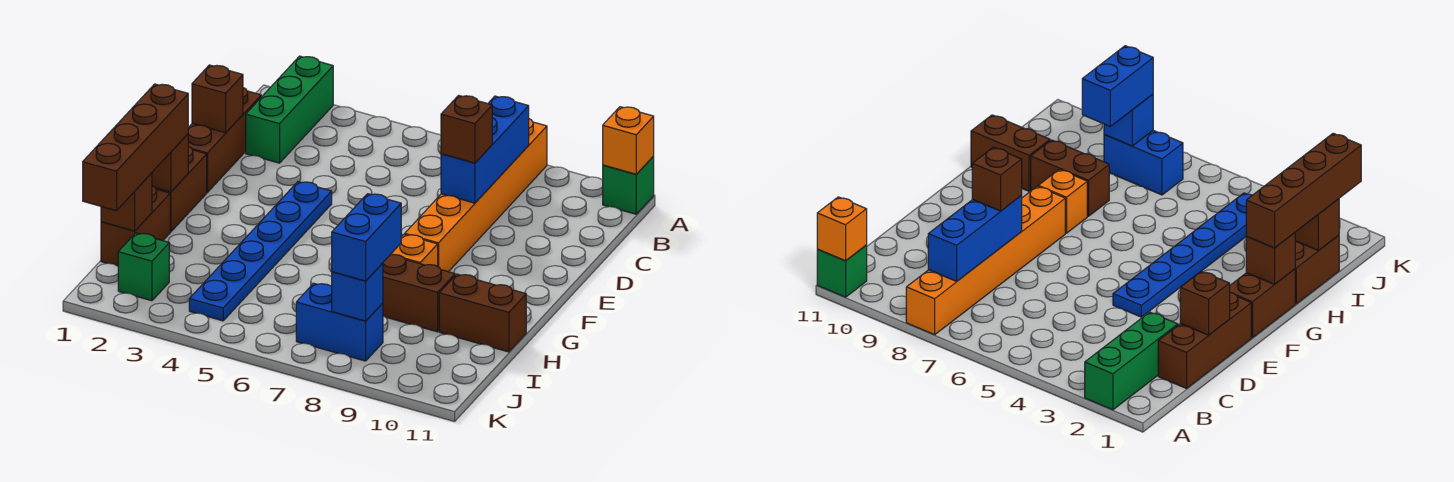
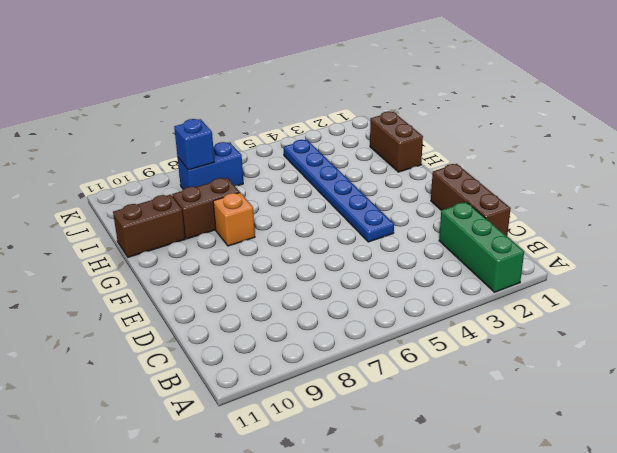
none -> orange brick A8:F8 level 1
none -> green brick A11 level 1
none -> brown brick F1:G1 level 1

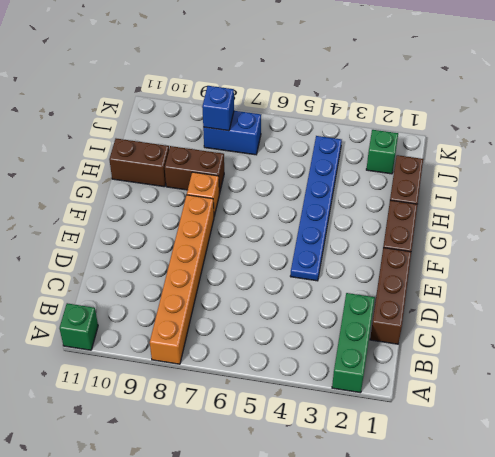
none -> orange brick A11 level 2
none -> blue brick B8:D8 level 2
none -> brown brick D1 level 2

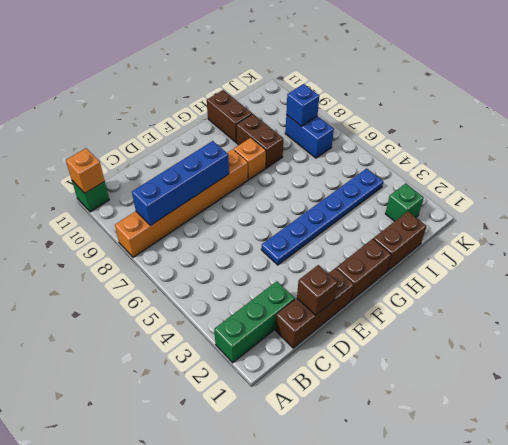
blue brick B8:E8 level 2 -> blue brick B8:D8 level 2
none -> brown brick G1 level 2
none -> brown brick I1 level 2
none -> brown brick D8 level 3

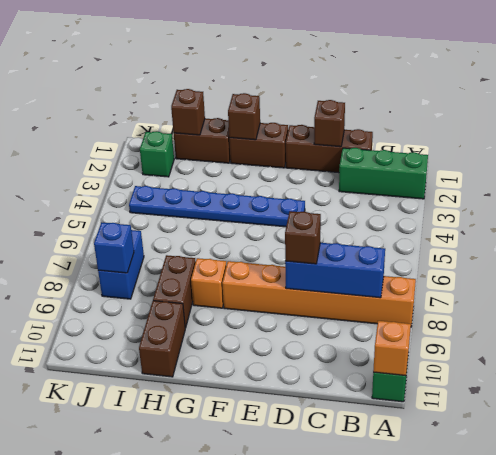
none -> brown brick G1:J1 level 3
none -> blue brick I8:J8 level 3

